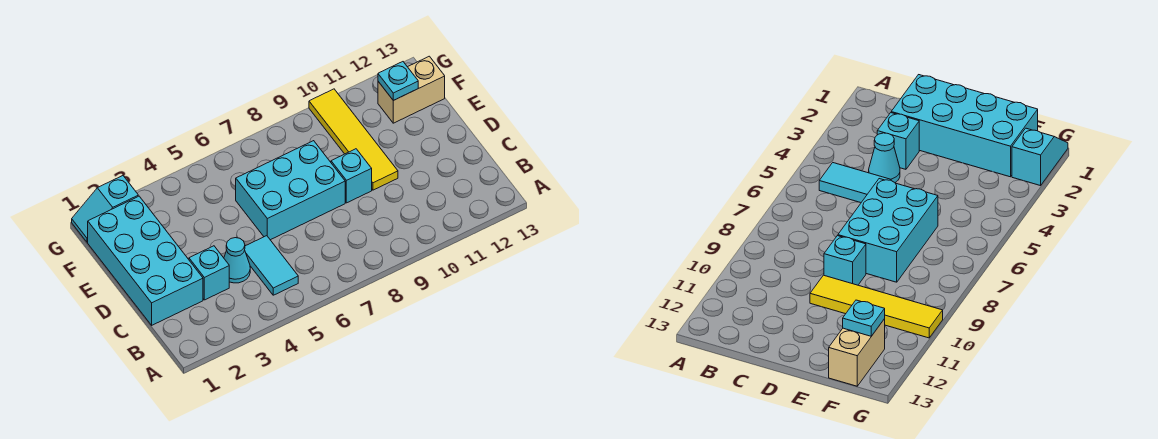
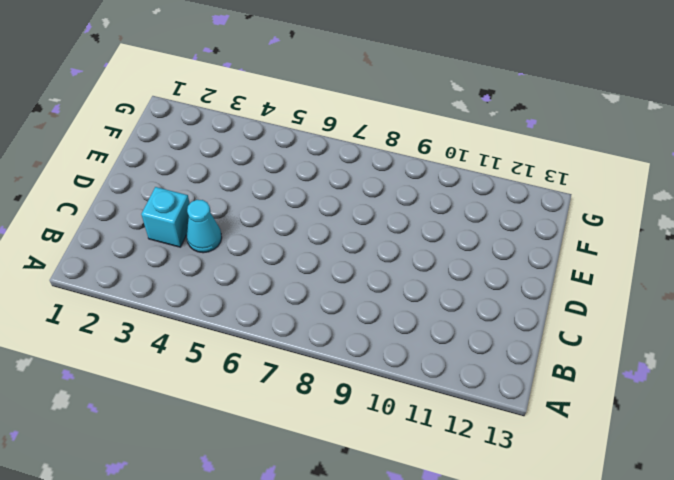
none -> cyan tile B5:C5 level 1
none -> cyan brick C1:F2 level 1

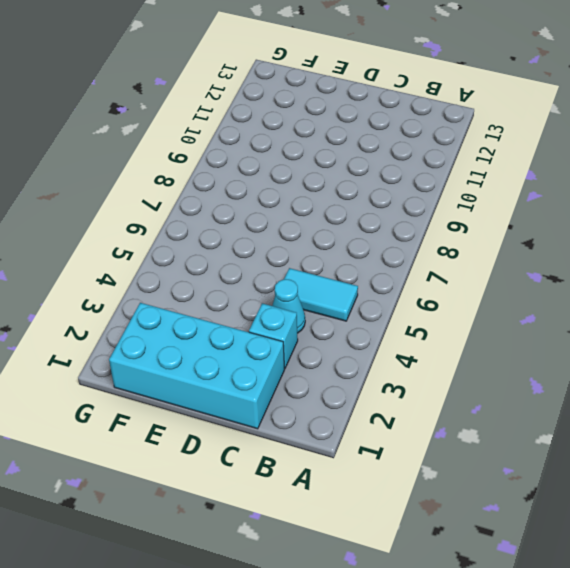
none -> cyan brick D6:E8 level 1
none -> cyan brick D9 level 1

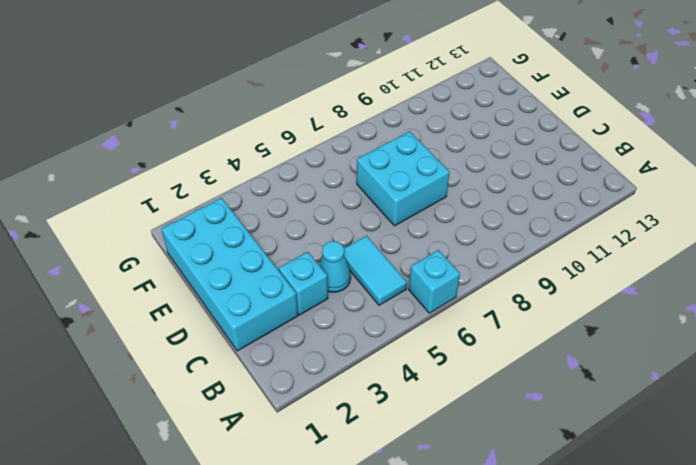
cyan brick A6 level 1 -> cyan brick D9 level 1
cyan brick D7:E8 level 1 -> cyan brick D6:E8 level 1
none -> yellow tile D10:G10 level 1
none -> tan brick F12:F13 level 1

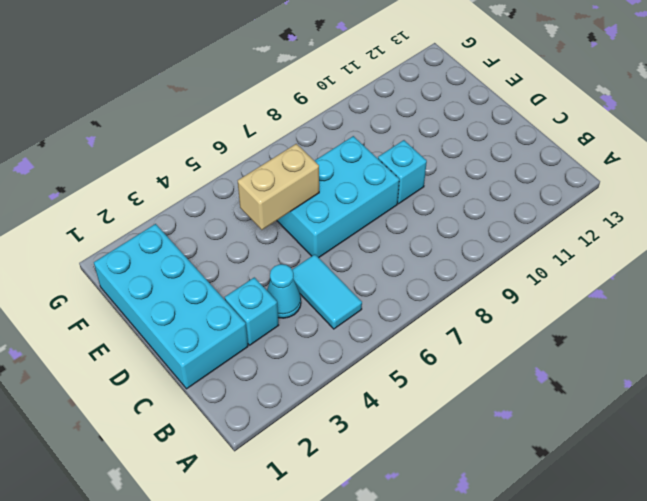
tan brick E5:E6 level 2 -> tan brick F12:F13 level 1
none -> yellow tile D10:G10 level 1
none -> cyan slope G1:G2 level 1 top 2

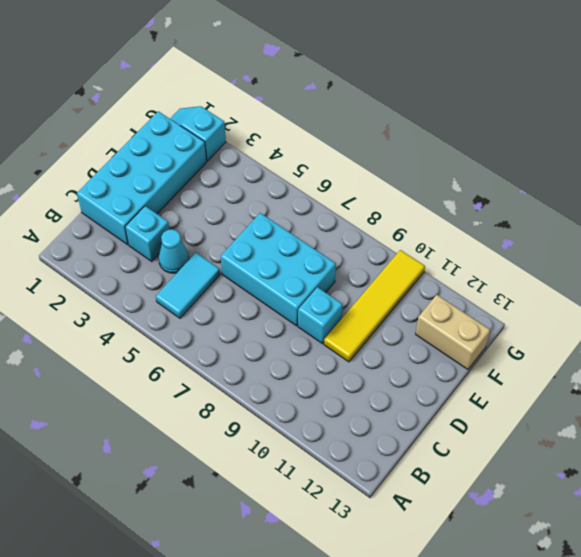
none -> cyan plate F12 level 2

